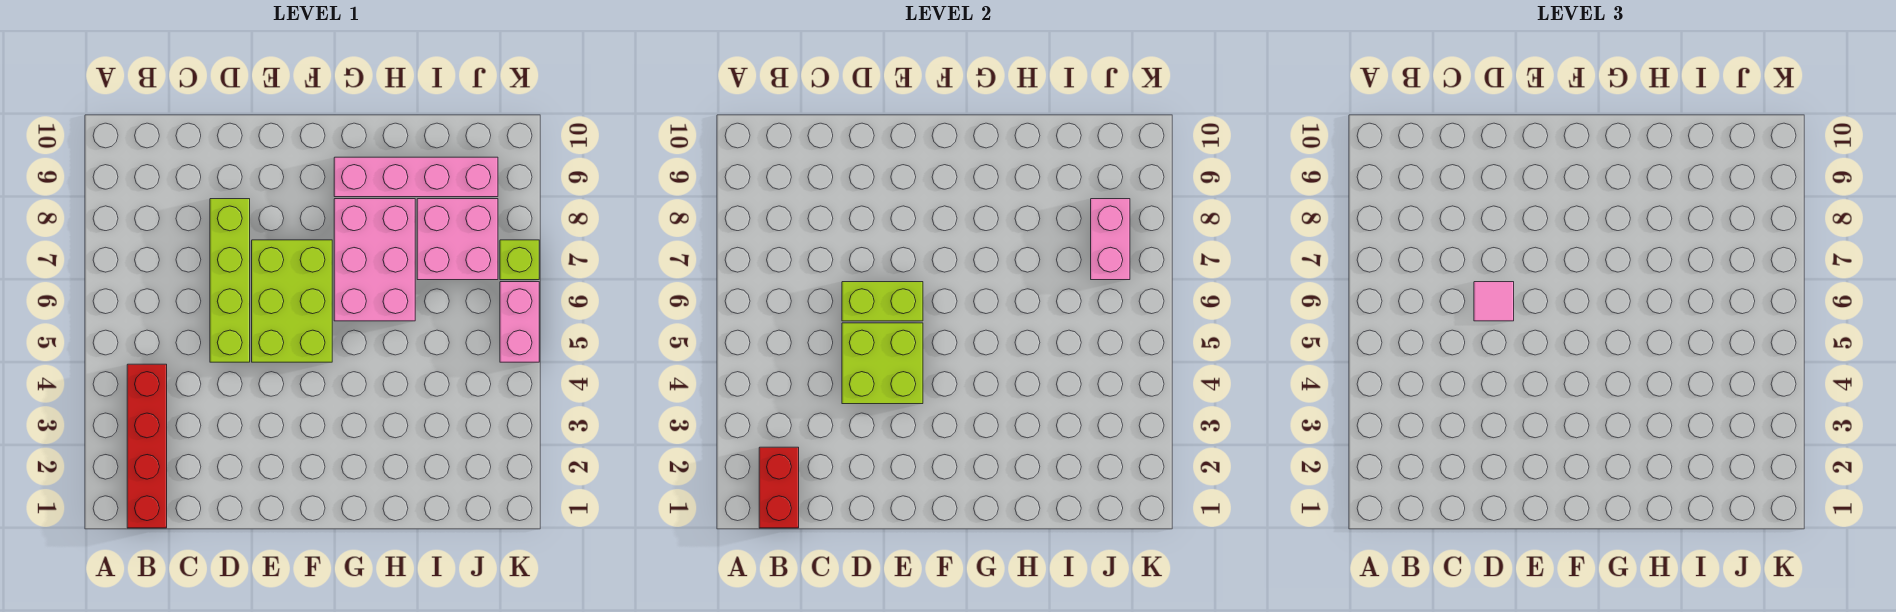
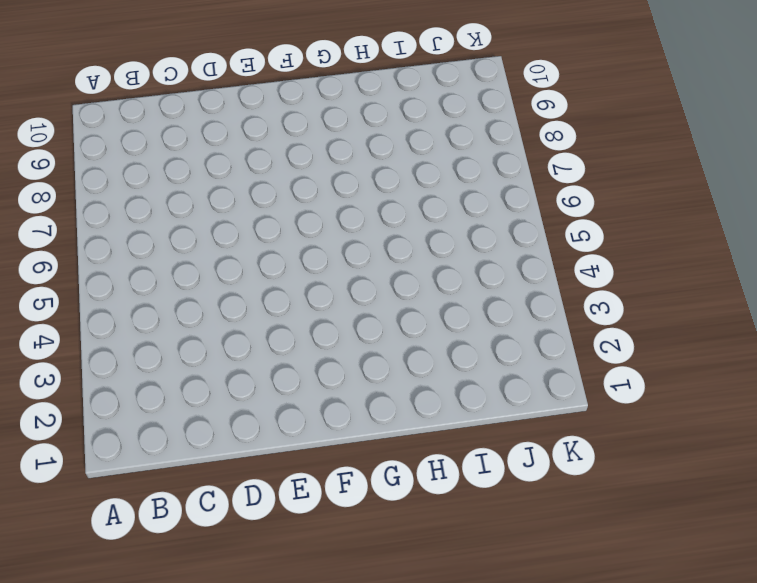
none -> red brick B1:B4 level 1
none -> lime brick D5:D8 level 1
none -> lime brick E5:F7 level 1

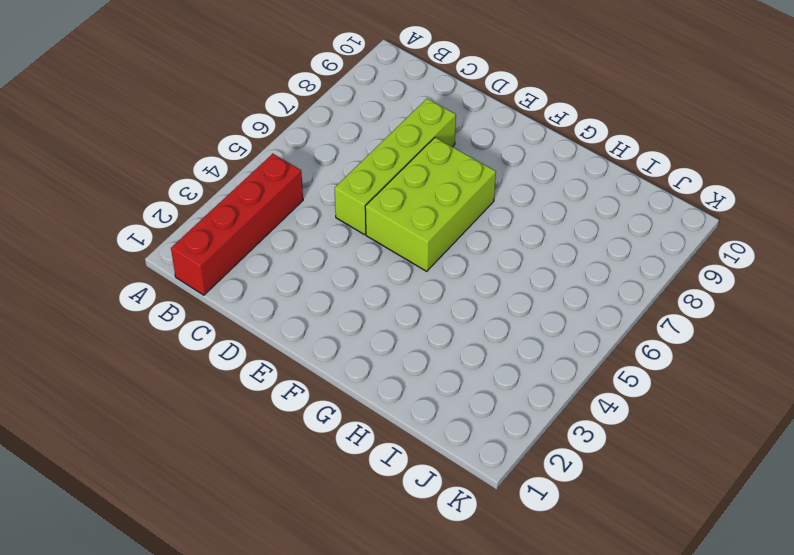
none -> pink brick G6:H8 level 1
none -> pink brick G9:J9 level 1
none -> pink brick I7:J8 level 1

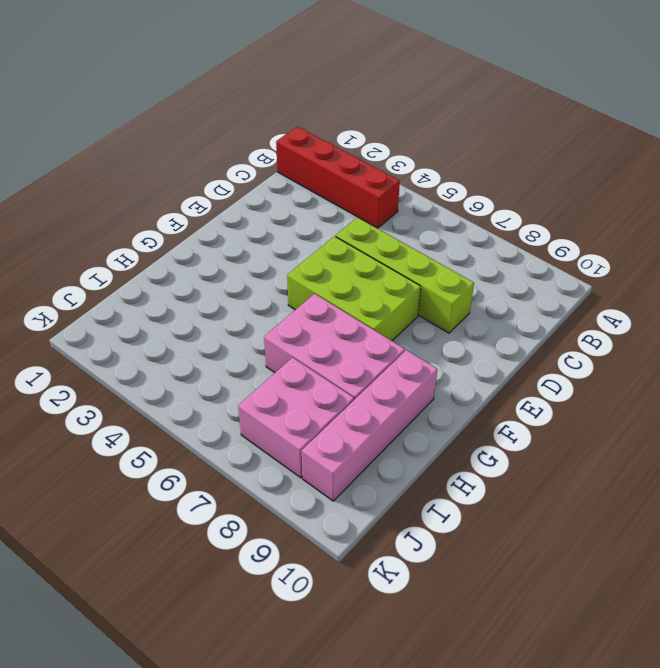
none -> pink brick K5:K6 level 1
none -> lime brick K7 level 1
none -> red brick B1:B2 level 2

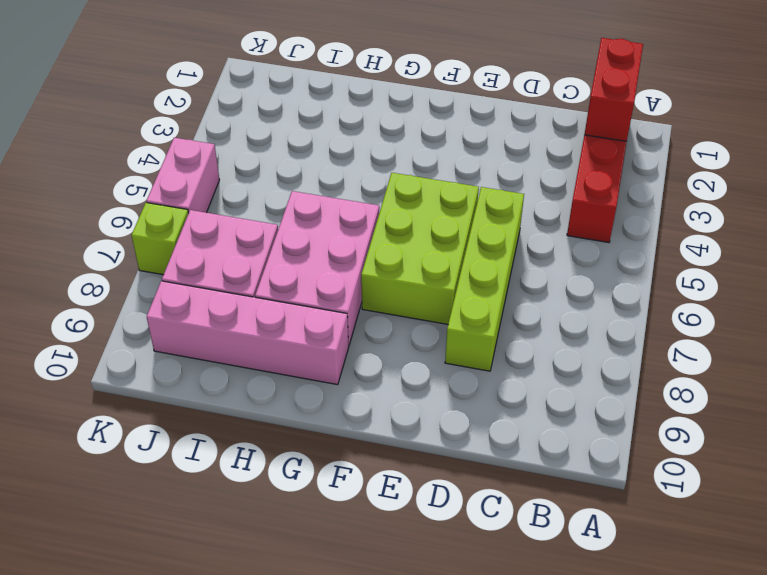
none -> lime brick D4:E5 level 2
none -> lime brick D6:E6 level 2
none -> pink brick J7:J8 level 2

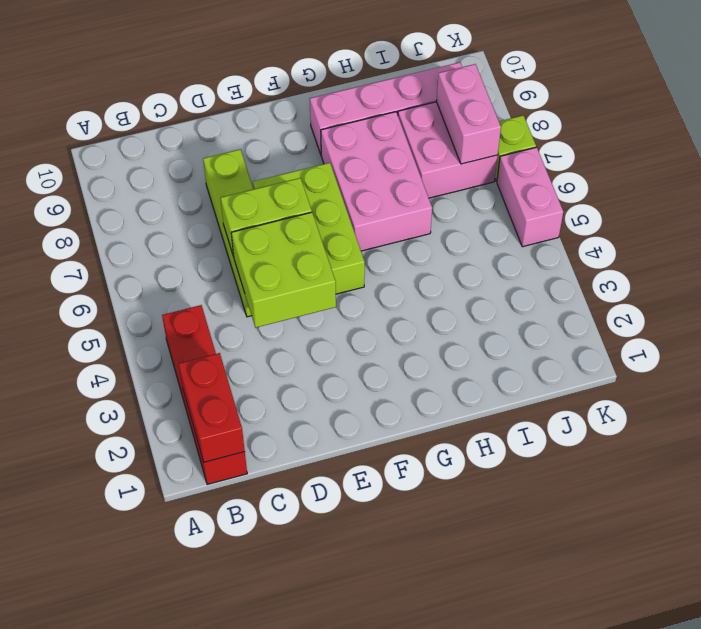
none -> pink tile D6 level 3

